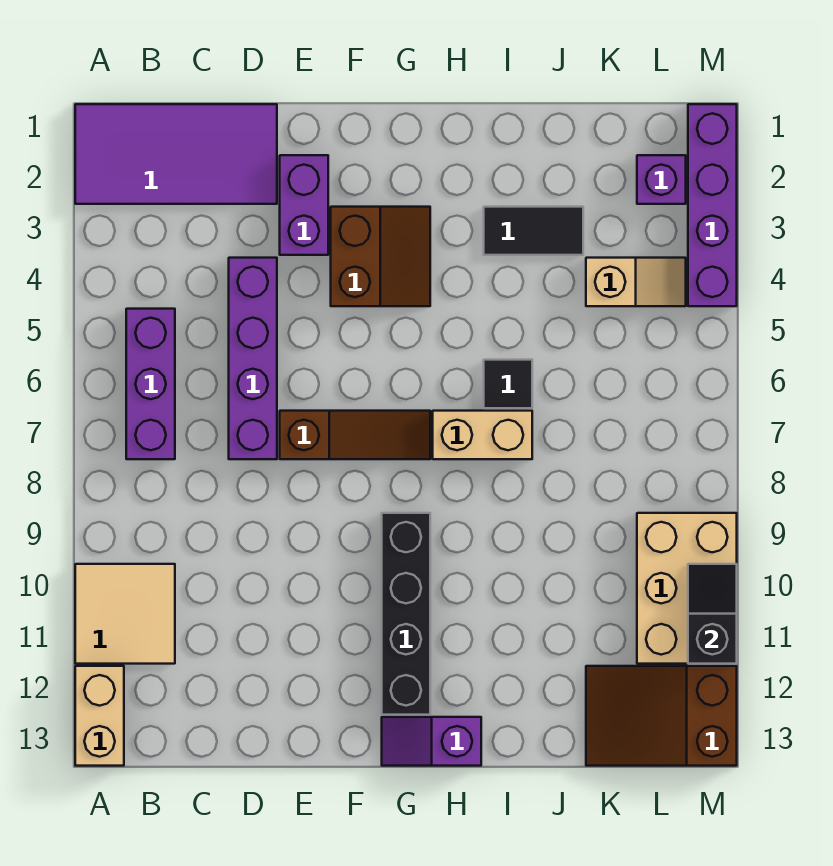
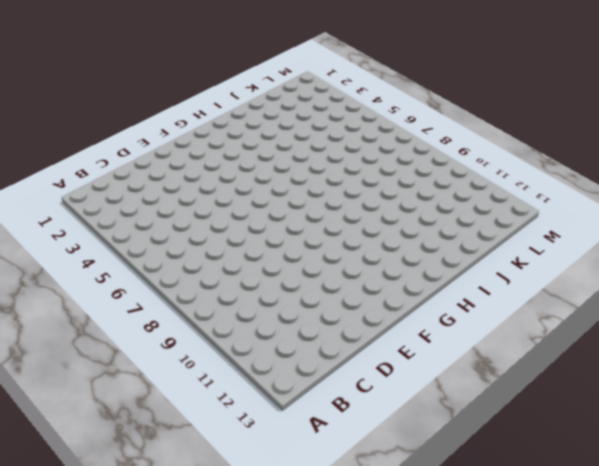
none -> purple tile A1:D2 level 1
none -> tan tile A10:B11 level 1
none -> tan brick A12:A13 level 1

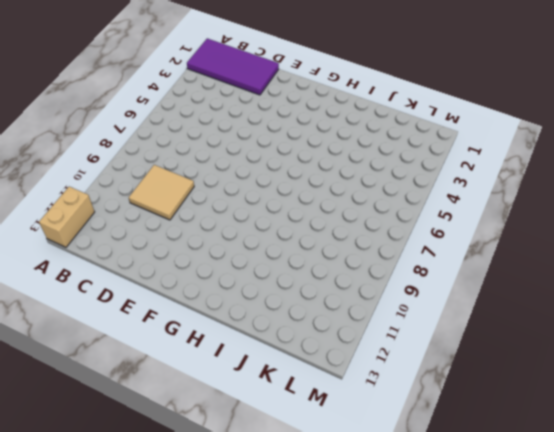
tan tile C9:D10 level 1 -> tan tile A10:B11 level 1
none -> purple brick B5:B7 level 1
none -> purple brick D4:D7 level 1
none -> purple brick E2:E3 level 1

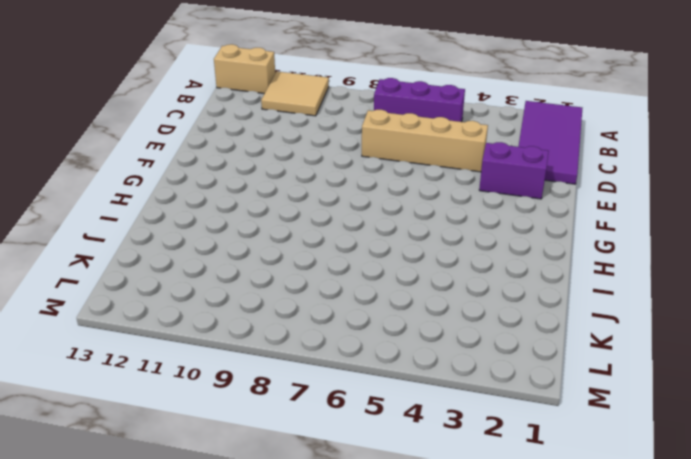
tan brick D4:D7 level 1 -> purple brick D4:D7 level 1
none -> brown slope E7:G7 level 1 top E
none -> brown slope F3:G4 level 1 top F
none -> black brick G9:G12 level 1

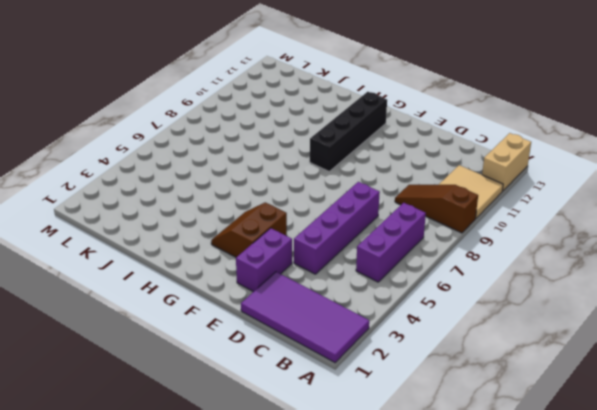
brown slope A9:C9 level 1 top A -> brown slope E7:G7 level 1 top E
none -> purple slope G13:H13 level 1 top H
none -> tan brick H7:I7 level 1
none -> black tile I3:J3 level 1

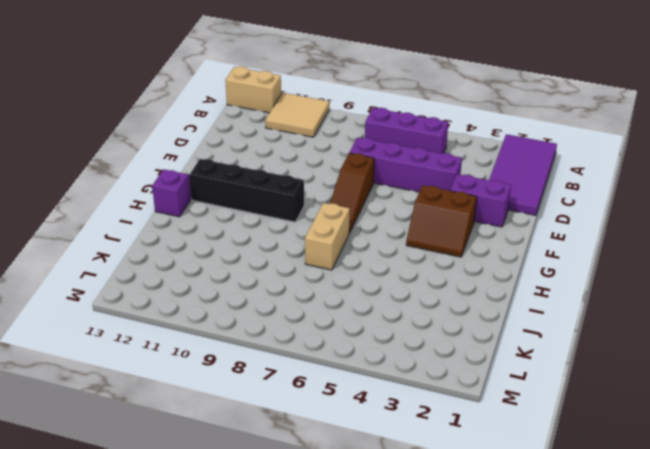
none -> black tile I3:J3 level 1
none -> black tile I6 level 1
none -> tan slope K4:L4 level 1 top K

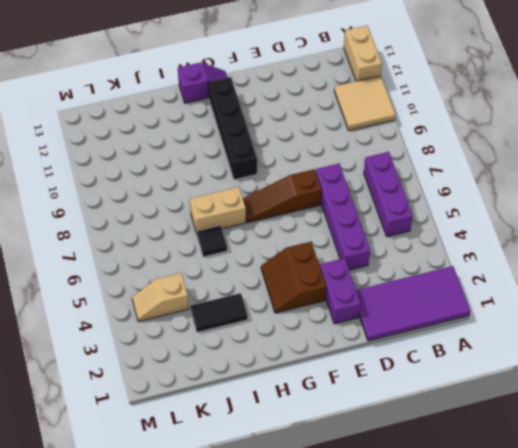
none -> brown slope K12:M13 level 1 top M
none -> purple brick L2 level 1
none -> tan brick L9:M11 level 1

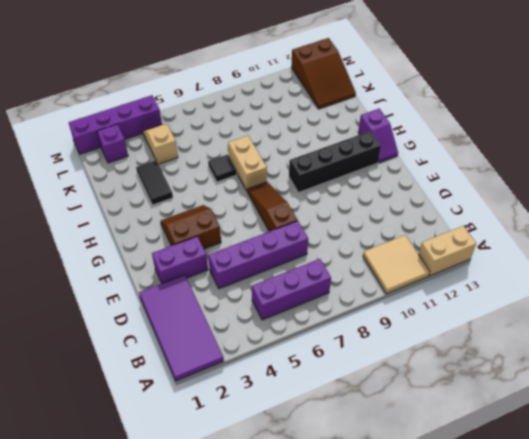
none -> tan brick L9:M11 level 1
none -> black slope M10:M11 level 2 top 11

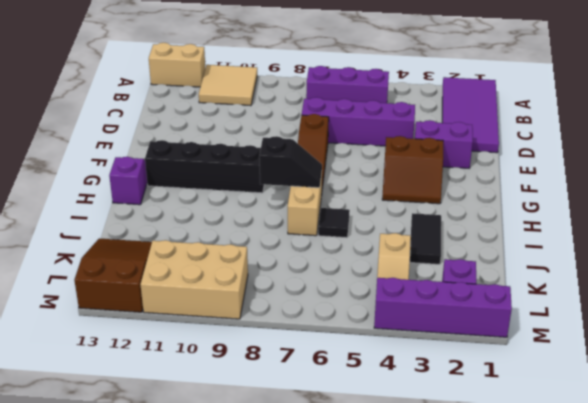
black slope H7:H8 level 2 top 8 -> black slope M10:M11 level 2 top 11

